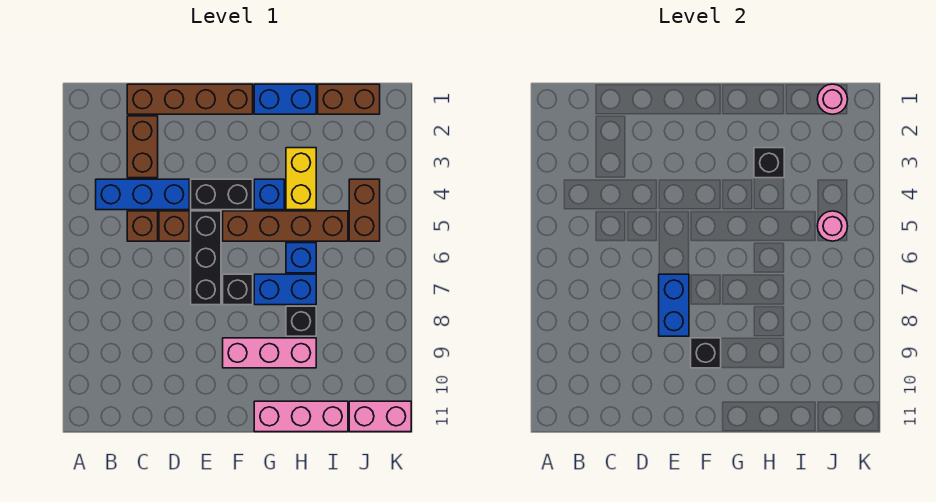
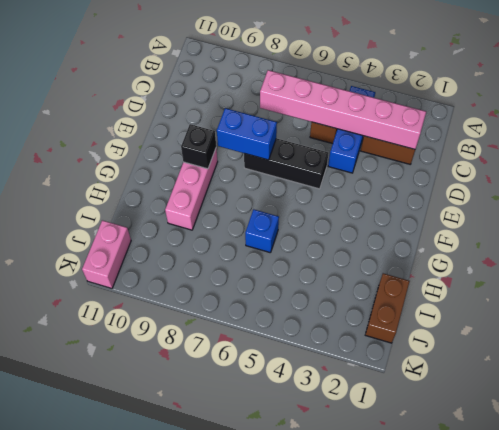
pink brick C2:C7 level 2 -> none
none -> brown brick C1:F1 level 1
none -> brown brick D5 level 1
none -> black brick E4:F4 level 1

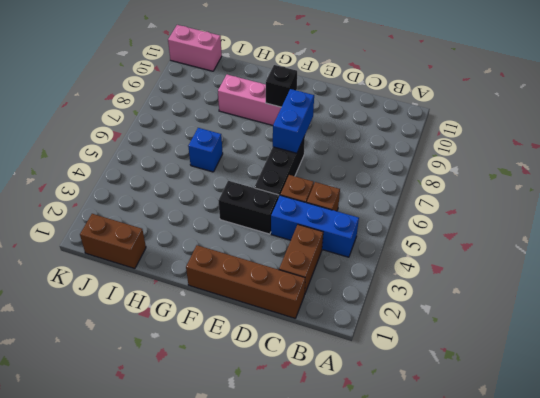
none -> brown brick F5:I5 level 1
none -> black brick F7 level 1
none -> blue brick G1:H1 level 1

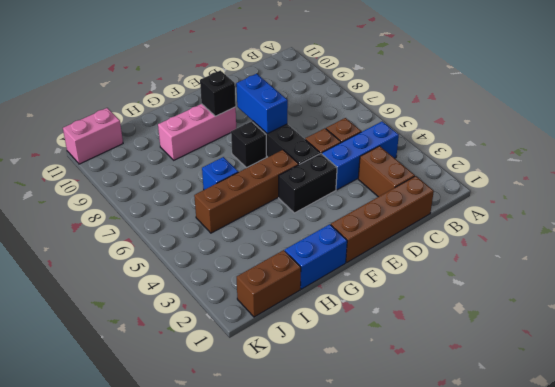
none -> blue brick G4 level 1
none -> blue brick G7:H7 level 1
none -> pink brick G11:I11 level 1

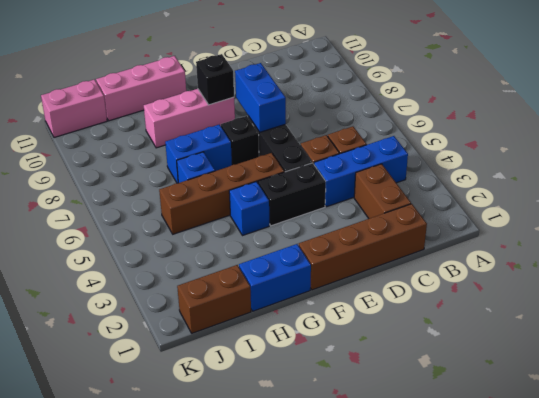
none -> yellow brick H3:H4 level 1
none -> black brick H8 level 1
none -> brown brick J4:J5 level 1

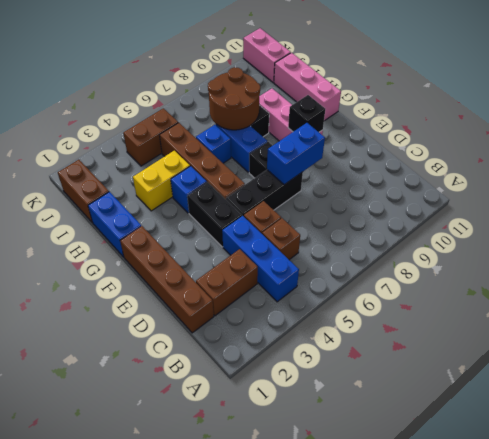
brown round brick H7:I8 level 2 -> none
none -> black brick H3 level 2
none -> pink round brick J1 level 2
none -> pink round brick J5 level 2

